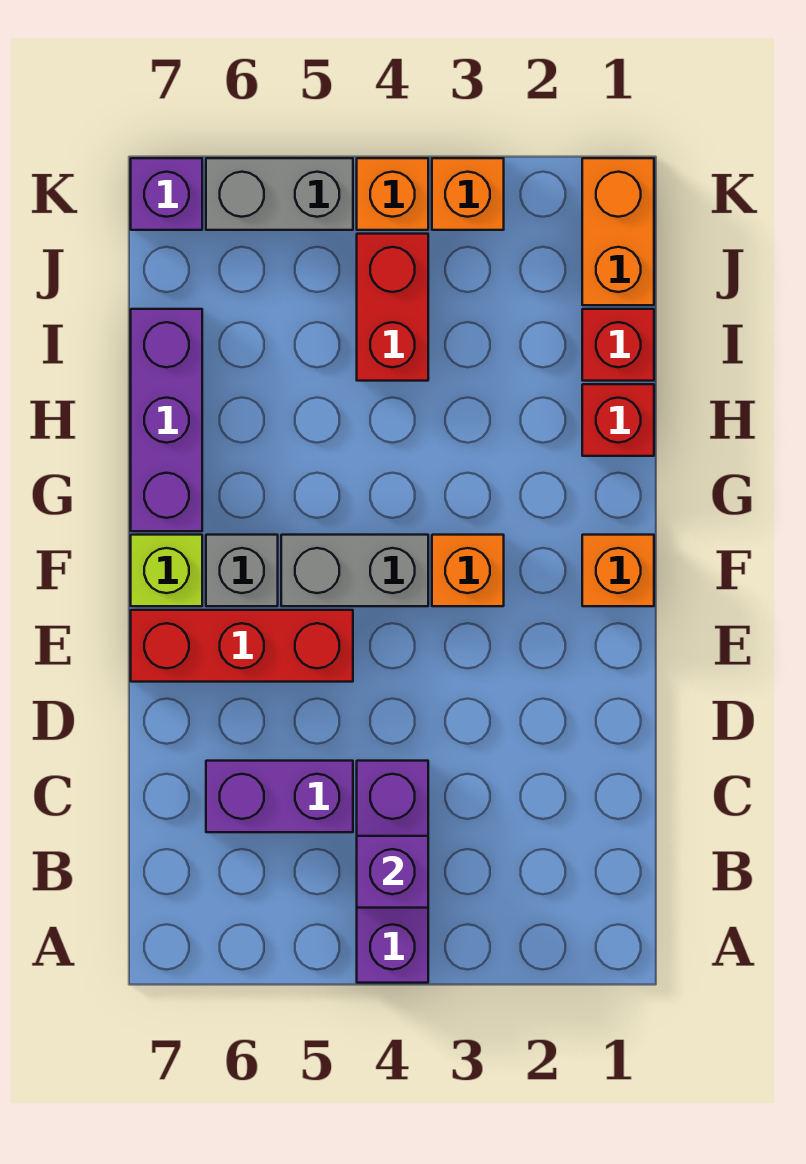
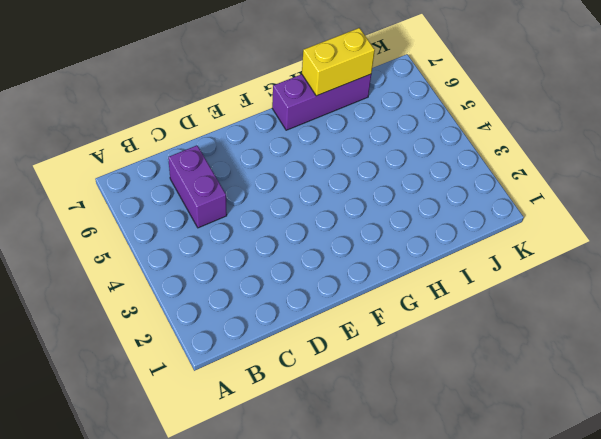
yellow brick H7:I7 level 2 -> none
none -> purple brick A4:C4 level 1
none -> red brick E5:E7 level 1
none -> orange brick F1 level 1

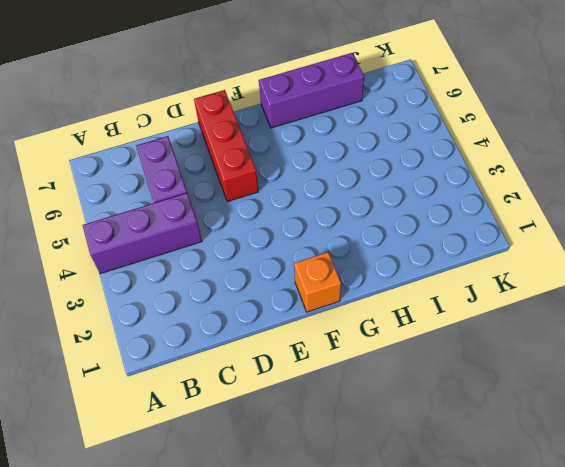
none -> orange brick F3 level 1
none -> grey brick F4:F5 level 1
none -> grey brick F6 level 1

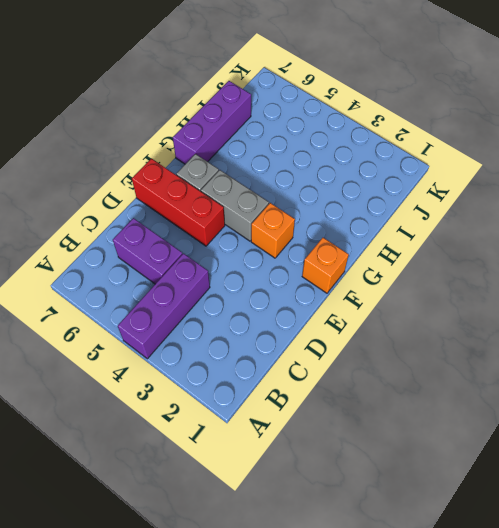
none -> lime brick F7 level 1
none -> red brick H1 level 1
none -> red brick I1 level 1

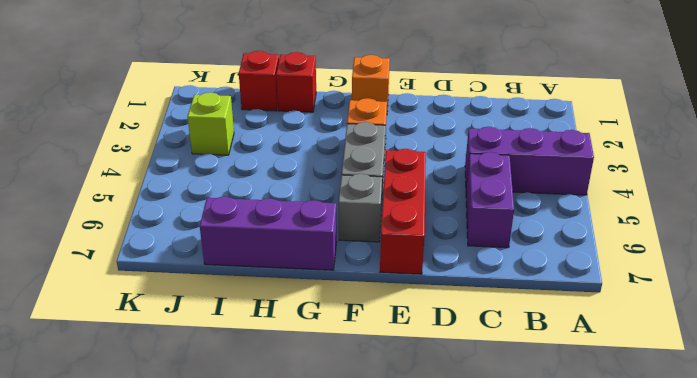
lime brick J3 level 1 -> lime brick F7 level 1
none -> red brick I4:J4 level 1
none -> orange brick J1:K1 level 1
none -> orange brick K3 level 1

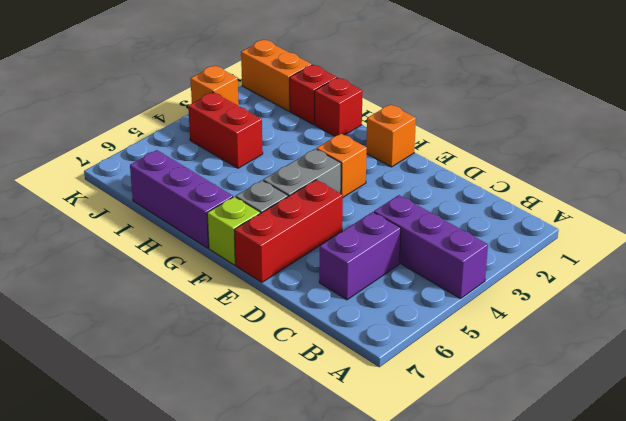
none -> orange brick K4 level 1
none -> grey brick K5:K6 level 1
none -> purple brick K7 level 1

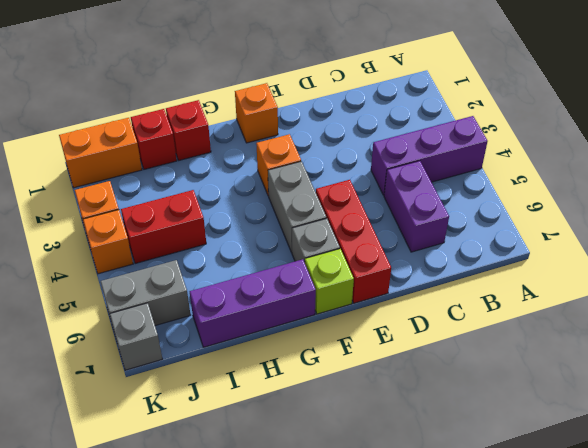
grey brick J6:K6 level 1 -> grey brick K5:K6 level 1
grey brick K7 level 1 -> purple brick K7 level 1
none -> purple brick B4 level 2

